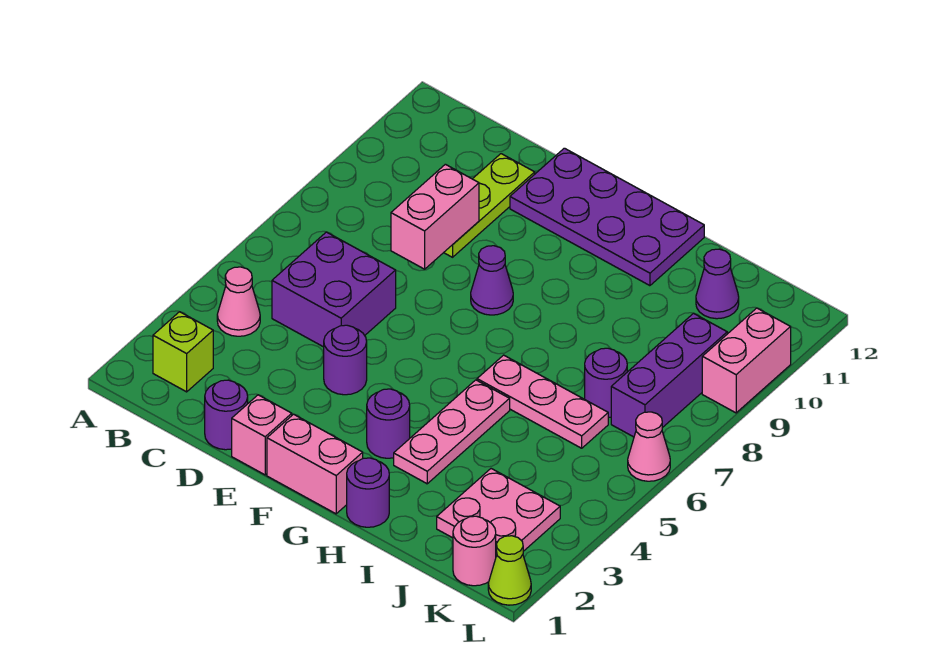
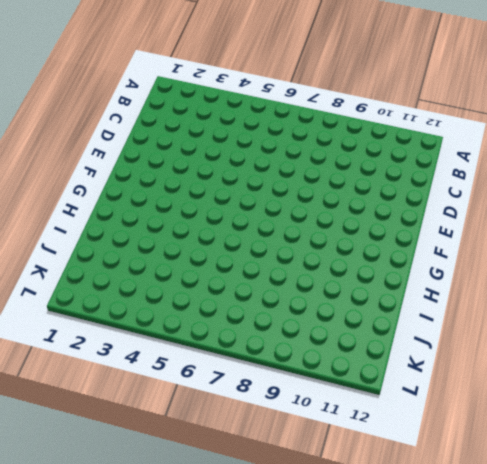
none -> lime brick B2 level 1
none -> pink cone B4 level 1
none -> purple brick C5:D6 level 1

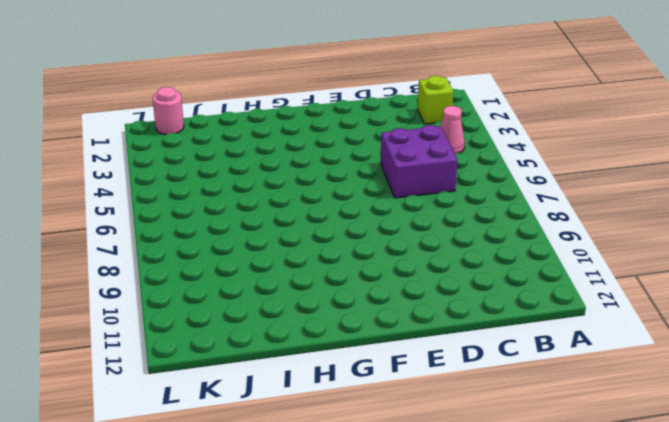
none -> purple round brick D1 level 1
none -> lime plate D9:D11 level 1
none -> pink brick E1 level 1

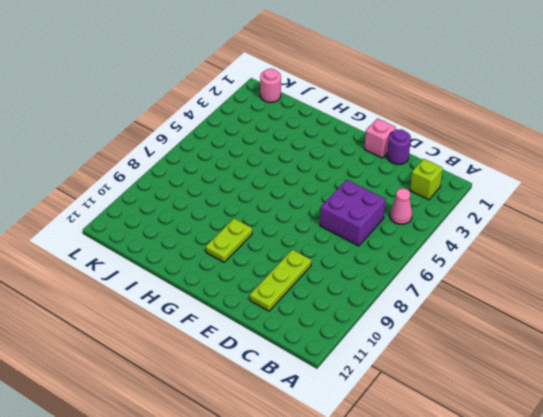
lime plate G9:G10 level 1 -> none
none -> purple round brick E4 level 1
none -> purple plate E11:H12 level 1
none -> pink brick F1:G1 level 1

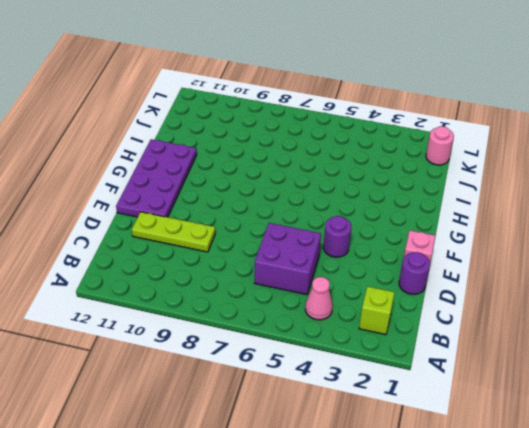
none -> pink brick F1:G1 level 1
none -> purple cone F8 level 1
none -> purple round brick G3 level 1

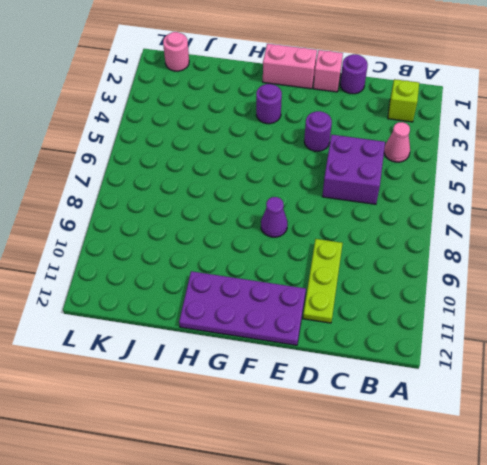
none -> purple round brick H1 level 1
none -> pink plate H3:H5 level 1
none -> pink plate H6:J6 level 1

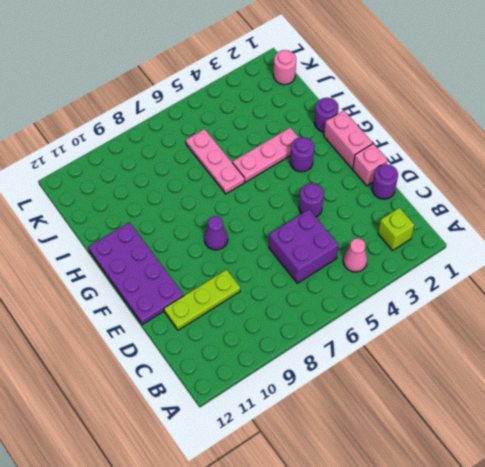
none -> pink plate J2:K3 level 1
none -> purple round brick J7 level 1
none -> purple cone J11 level 1

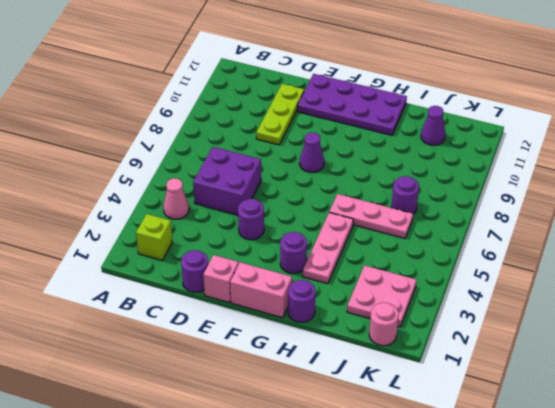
none -> purple brick K7:K9 level 1
none -> lime cone L1 level 1
none -> pink cone L6 level 1

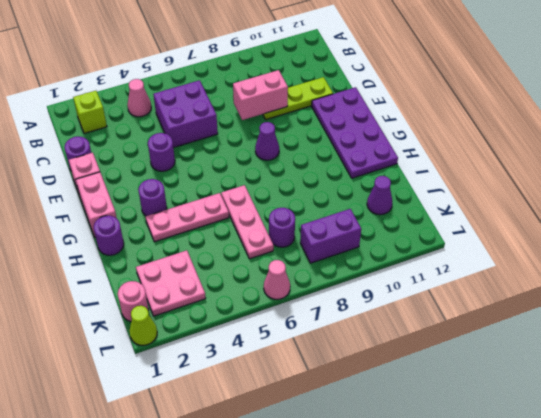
purple brick K8:K9 level 1 -> purple brick K7:K9 level 1
none -> pink brick L9:L10 level 1

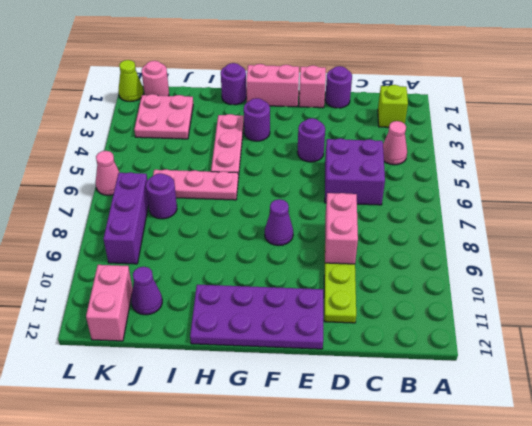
pink brick K11:K12 level 1 -> pink brick L9:L10 level 1

